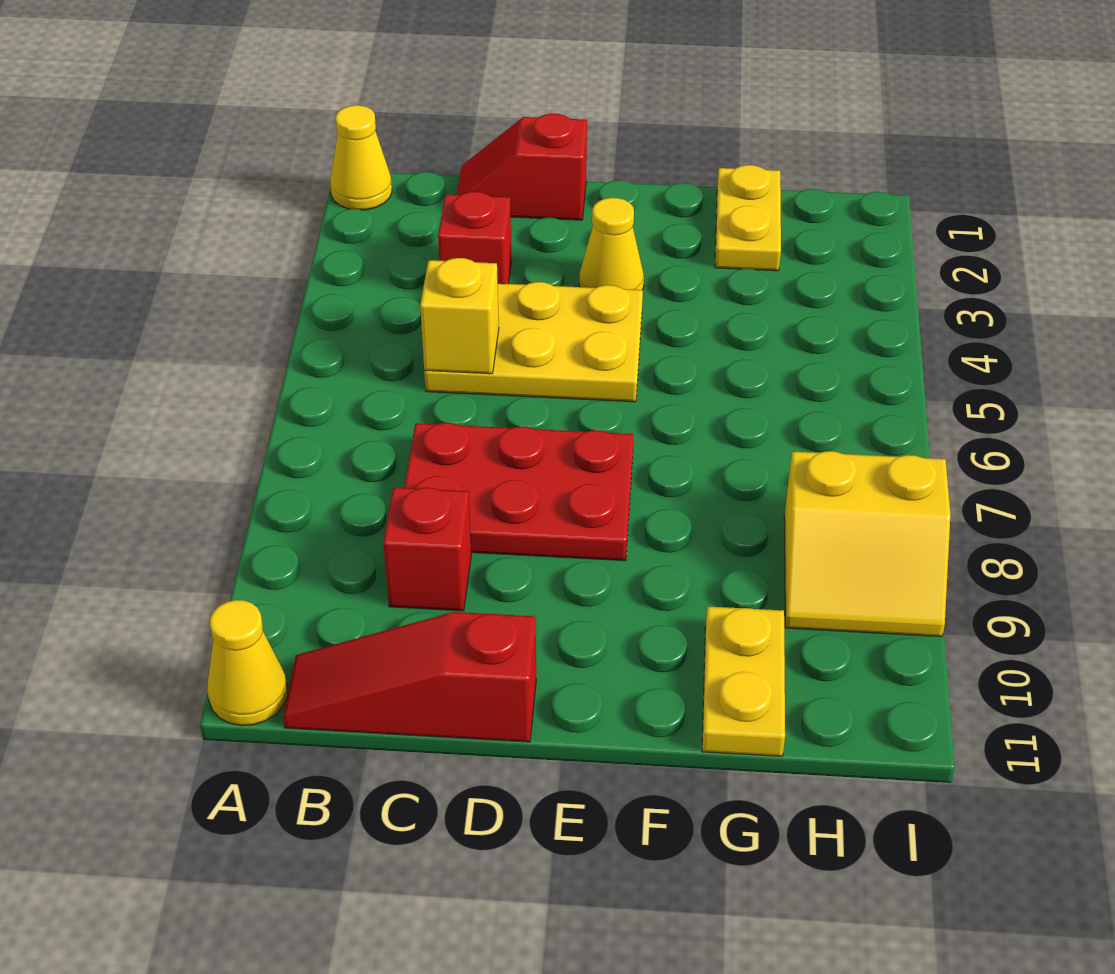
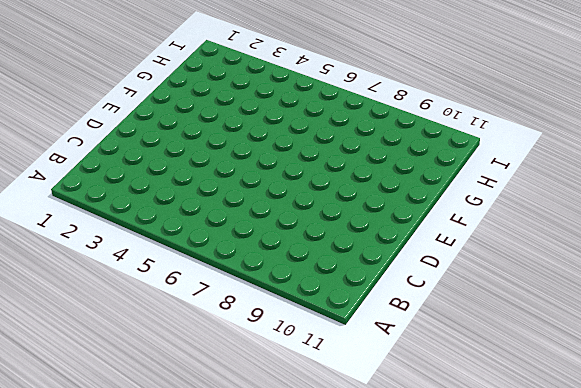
none -> yellow cone A1 level 1
none -> yellow cone A11 level 1
none -> red slope B11:D11 level 1 top D

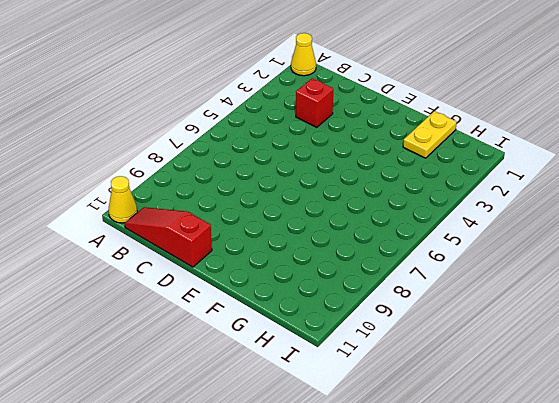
none -> red slope C1:D1 level 1 top D
none -> yellow plate C4:E5 level 1
none -> red plate C7:E8 level 1

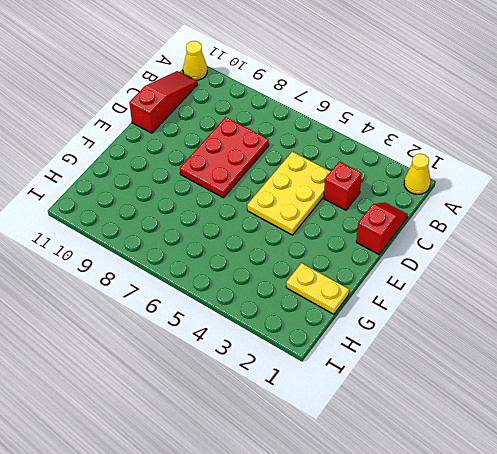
none -> red brick C9 level 1
none -> yellow cone E3 level 1
none -> yellow plate G10:G11 level 1

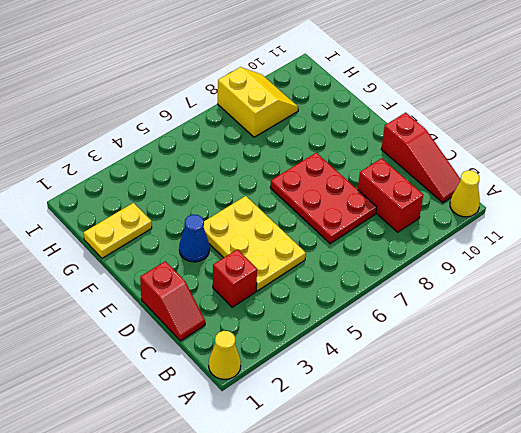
red brick B9:C9 level 1 -> red brick C9 level 1
blue cone E3 level 1 -> yellow cone E3 level 1
none -> yellow plate G10:G11 level 1
none -> yellow brick C5 level 2

